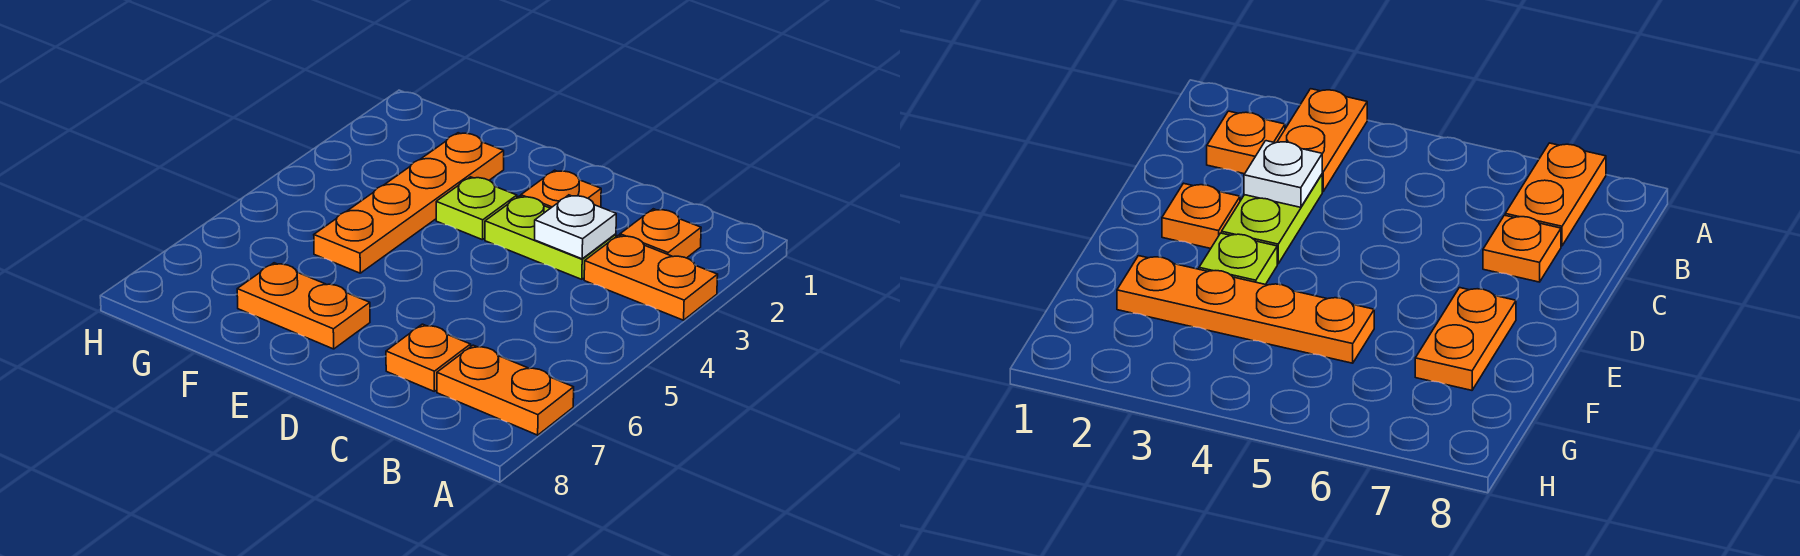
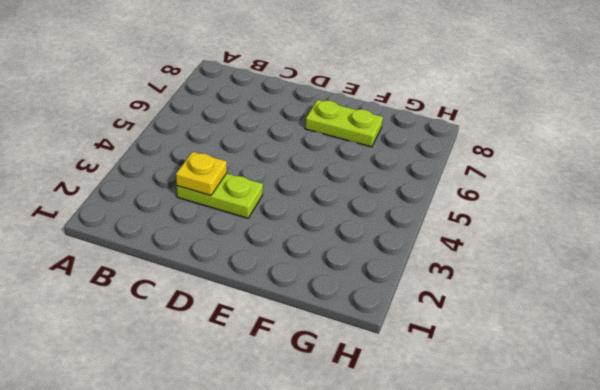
yellow plate C3 level 2 -> white plate C3 level 2
lime plate E7:F7 level 1 -> orange plate E7:F7 level 1
none -> orange plate A3:B3 level 1
none -> orange plate A7:B7 level 1

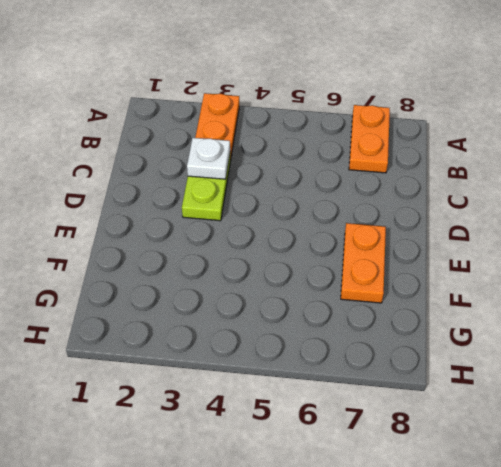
none -> orange plate B2 level 1
none -> orange plate C7 level 1

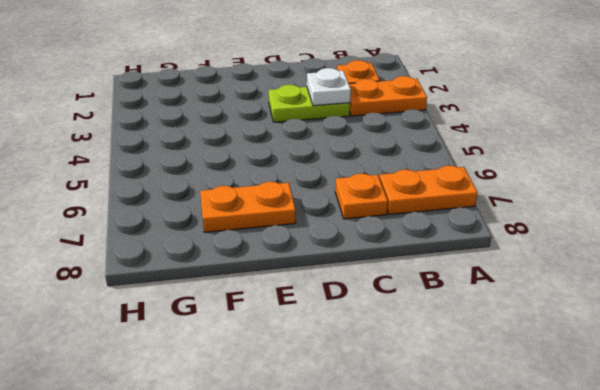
none -> orange plate D2 level 1
none -> lime plate E3 level 1

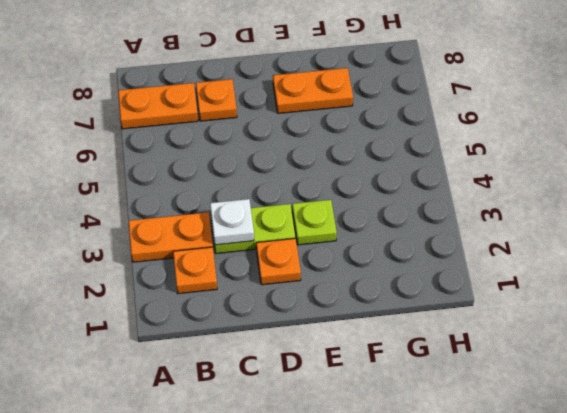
none -> orange plate F2:F5 level 1

